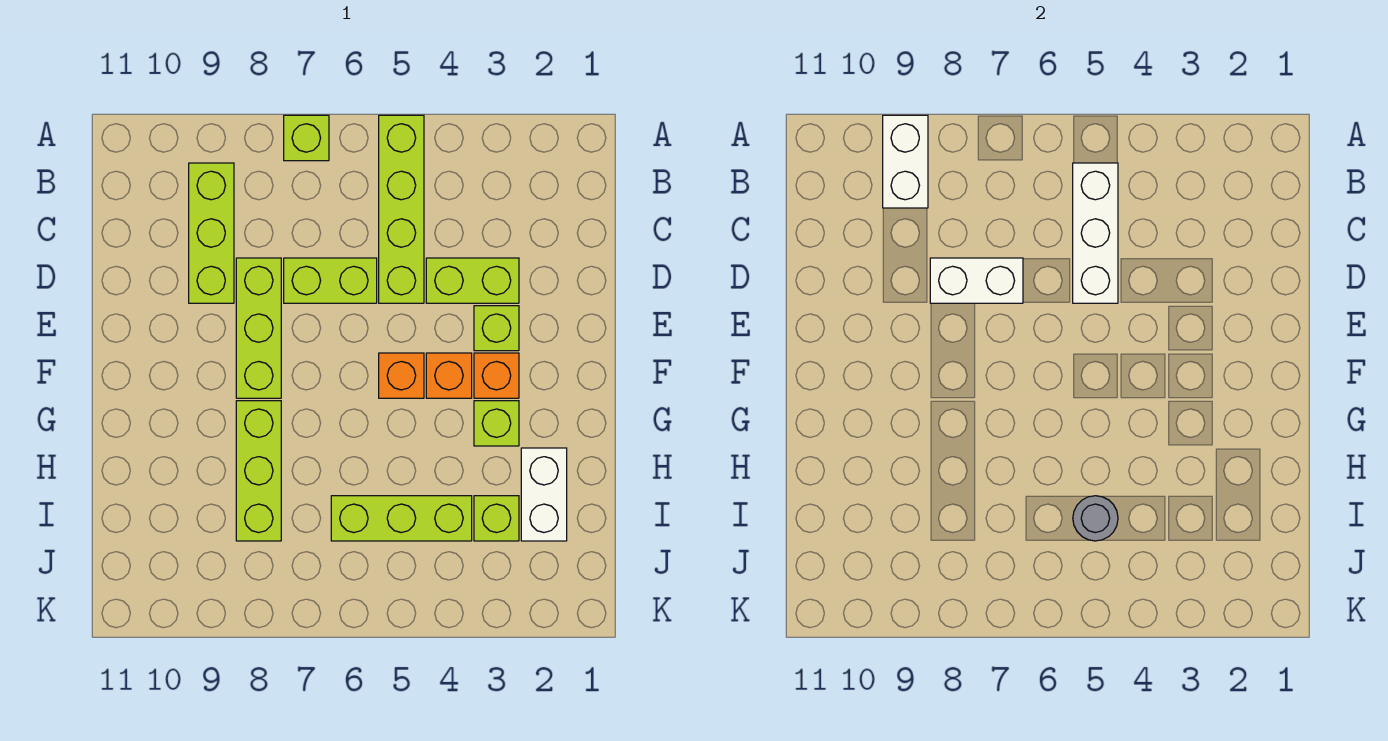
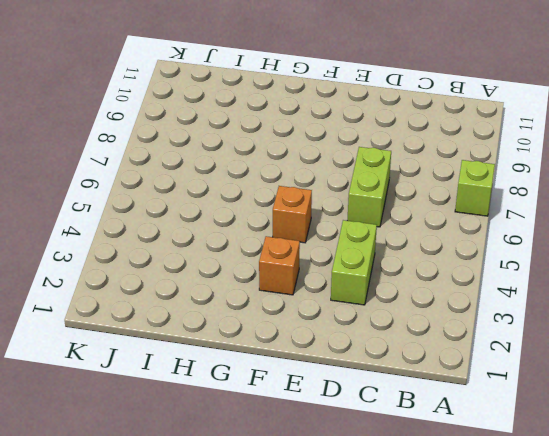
none -> lime brick A5:D5 level 1
none -> lime brick B9:D9 level 1
none -> lime brick D8:F8 level 1

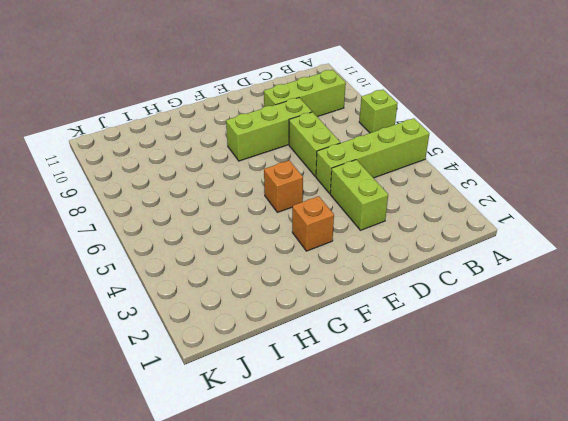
none -> lime brick E3 level 1
none -> orange brick F4 level 1
none -> lime brick G3 level 1

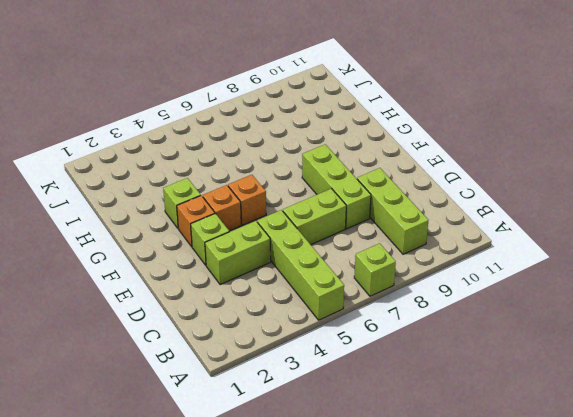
none -> lime brick G8:I8 level 1
none -> white brick H2:I2 level 1
none -> lime brick I3 level 1

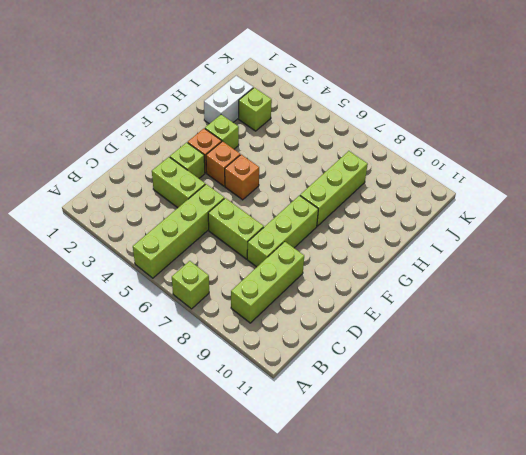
none -> lime brick I4:I6 level 1
none -> white brick A9:B9 level 2
none -> white brick B5:D5 level 2

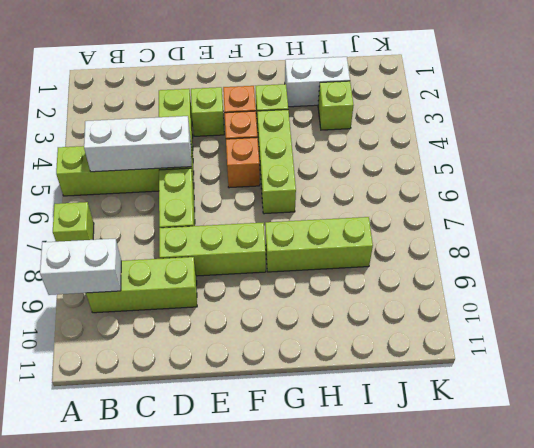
lime brick G4:G6 level 1 -> lime brick I4:I6 level 1
none -> white brick D7:D8 level 2
none -> grey round brick I5 level 2

